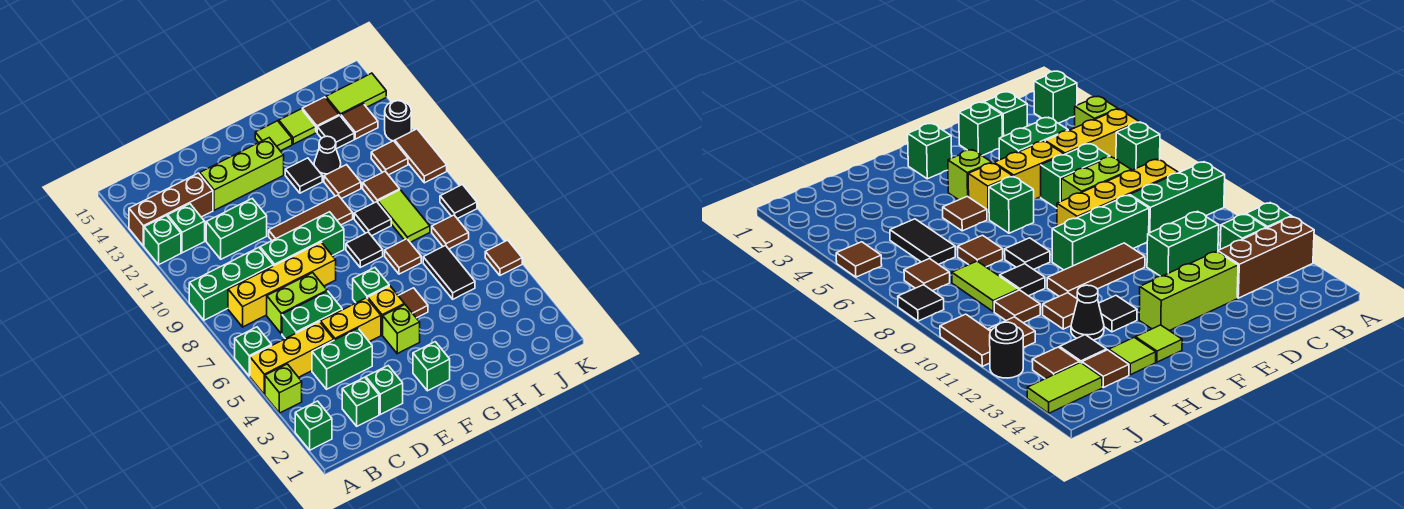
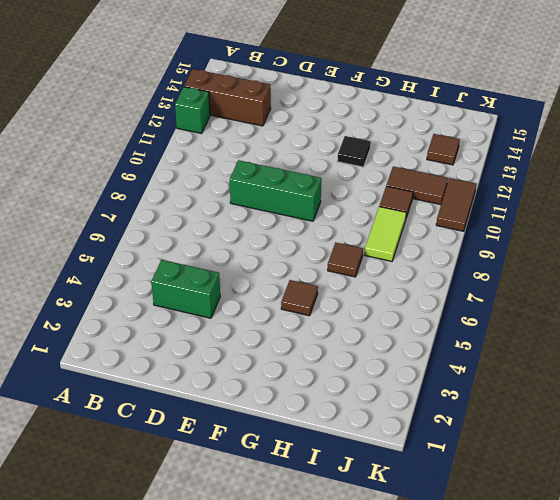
brown tile I11:J11 level 1 -> brown tile J11 level 1
none -> green brick A2 level 1
none -> lime brick A4 level 1
none -> yellow brick A5:C5 level 1
none -> green brick A6 level 1

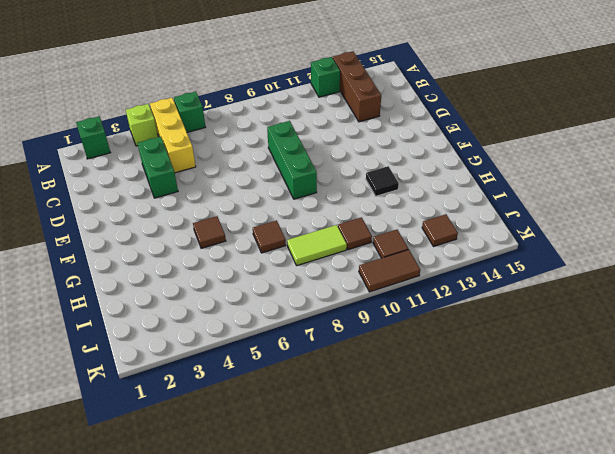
none -> green brick A9:C9 level 1
none -> yellow brick B8:E8 level 1
none -> green brick B12 level 1
none -> green brick C2 level 1

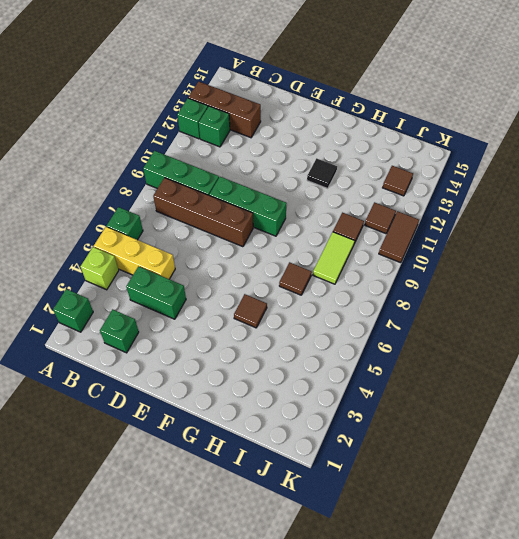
brown brick B8:E8 level 1 -> yellow brick B8:E8 level 1
none -> green brick C6:D6 level 1
none -> lime brick C7:D7 level 1
none -> green brick C11:D11 level 1
none -> green brick D2 level 1

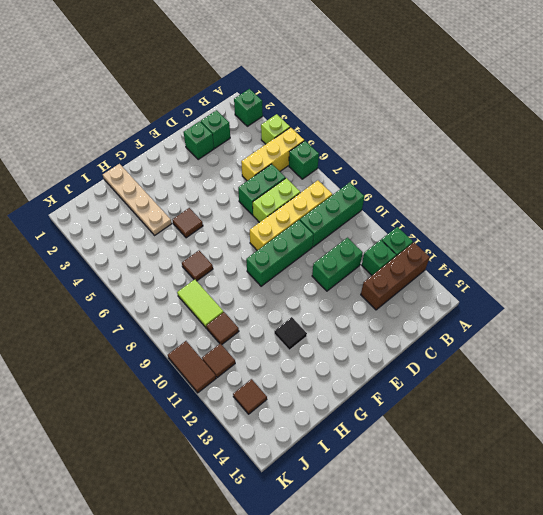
tan plate H1:H4 level 1 -> none
none -> green brick C4:D4 level 1
none -> yellow brick D5:E5 level 1
none -> lime brick D13:F13 level 1
none -> brown tile E10:G10 level 1

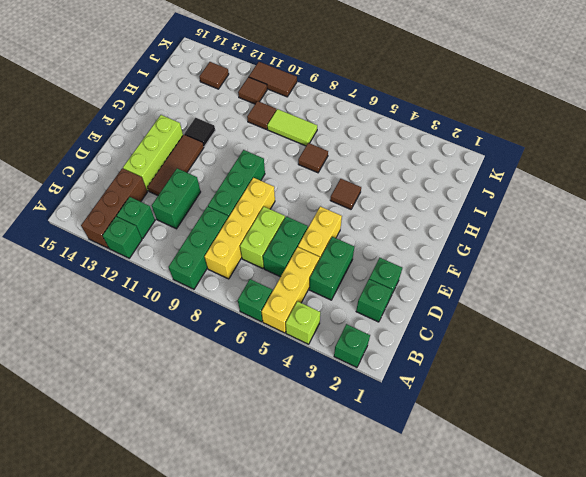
brown tile D12:F12 level 1 -> brown tile E10:G10 level 1
none -> green brick F2 level 1
none -> lime brick F4 level 1
none -> yellow brick F5 level 1
none -> green brick F6 level 1

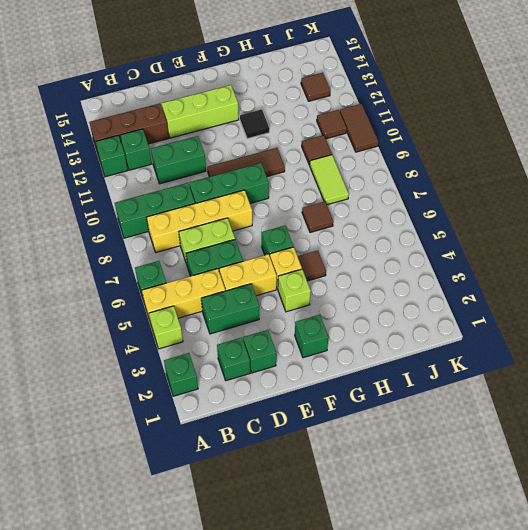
none -> black tile G8 level 1
none -> lime tile G14 level 1
none -> black tile H9 level 1
none -> brown tile H11 level 1

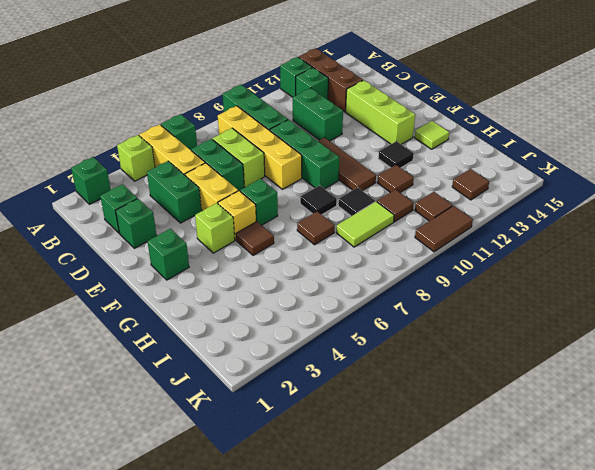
none -> black cone H12 level 1
none -> lime tile H14 level 1
none -> black tile I5:I6 level 1
none -> black tile I13 level 1

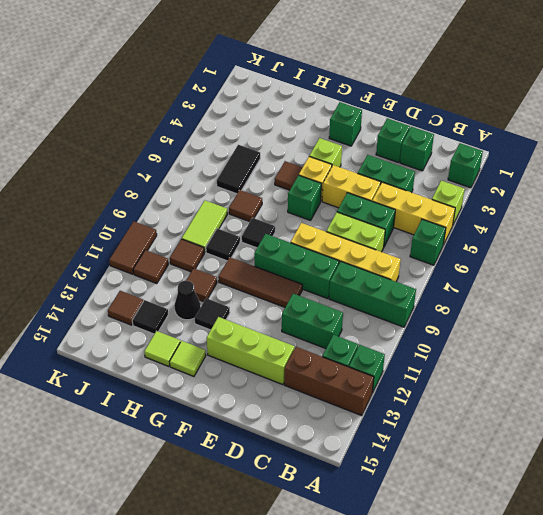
none -> brown tile I14 level 1
none -> brown tile J7 level 1
none -> lime tile J14:K14 level 1
none -> brown tile K5 level 1

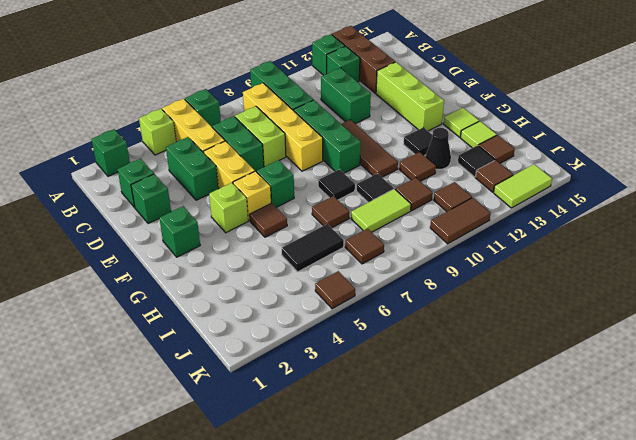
lime tile K13:K14 level 1 -> lime tile J14:K14 level 1
none -> black tile K8 level 1
none -> black round brick K12 level 1

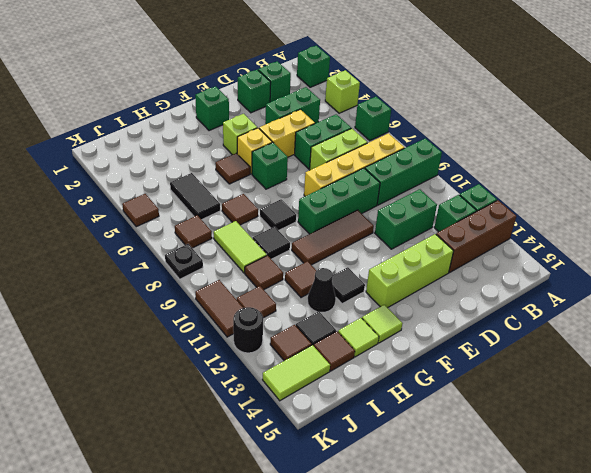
black plate K8 level 1 -> black tile K8 level 1
none -> yellow brick A5:C5 level 1

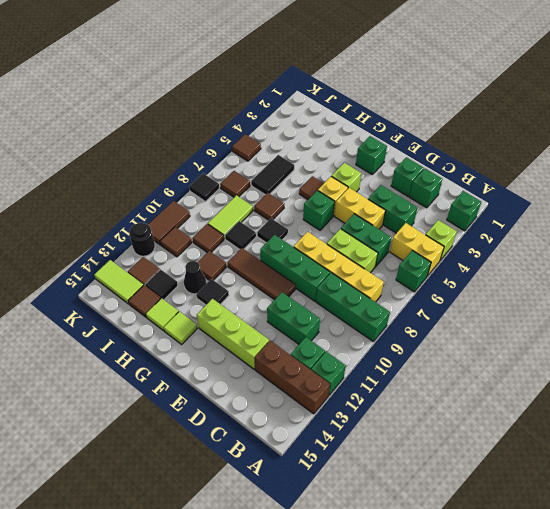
yellow brick A5:B5 level 1 -> yellow brick A5:C5 level 1

